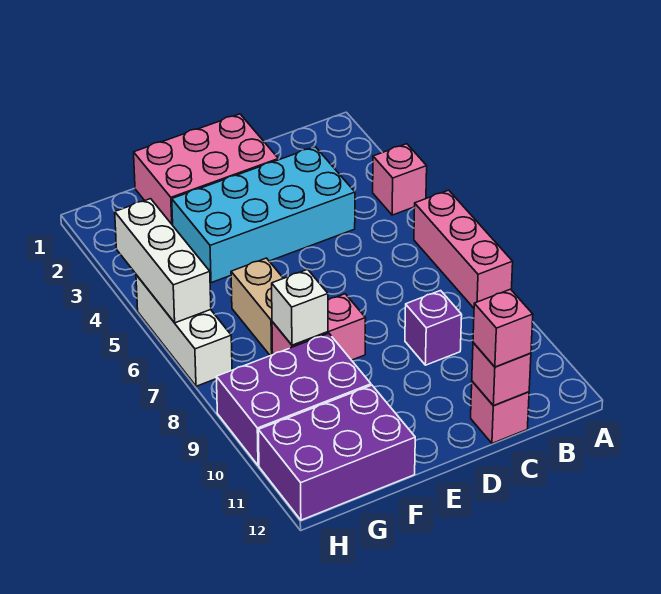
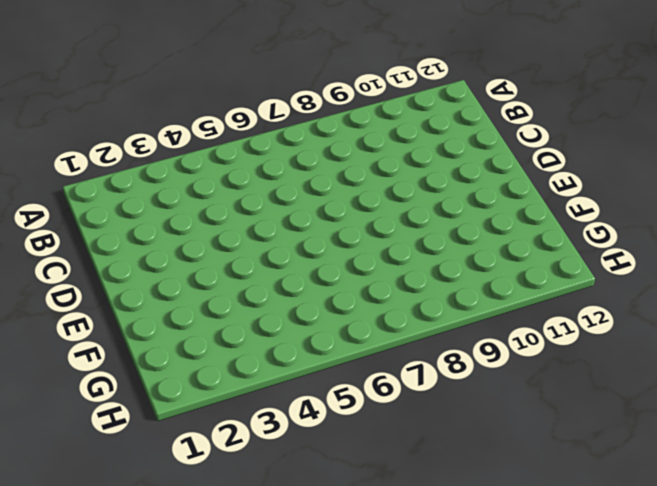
none -> pink brick A4 level 1
none -> pink brick A6:A8 level 1
none -> cyan brick C3:F4 level 1

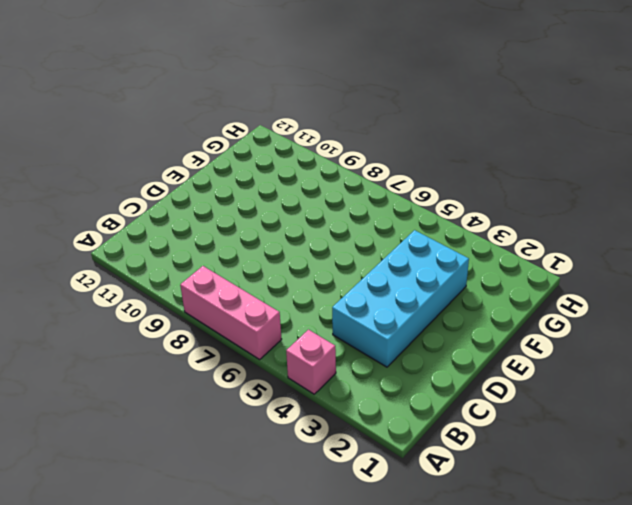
none -> purple brick C9 level 1
none -> pink brick C12 level 1
none -> pink brick D1:F2 level 1

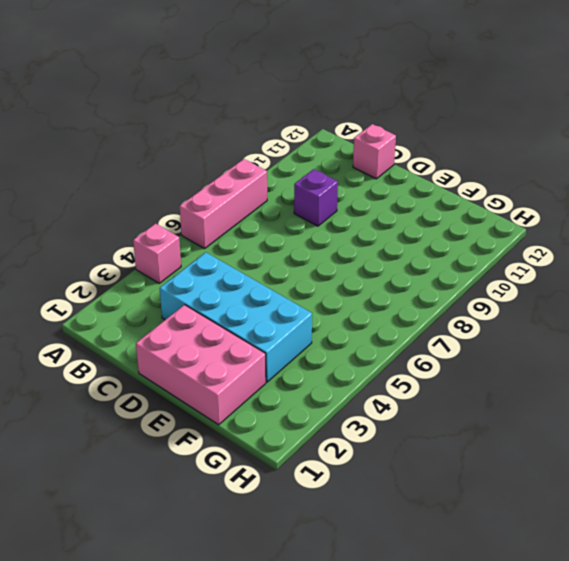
none -> pink brick E8:F8 level 1
none -> tan brick F6:F7 level 1
none -> purple brick F9:H10 level 1

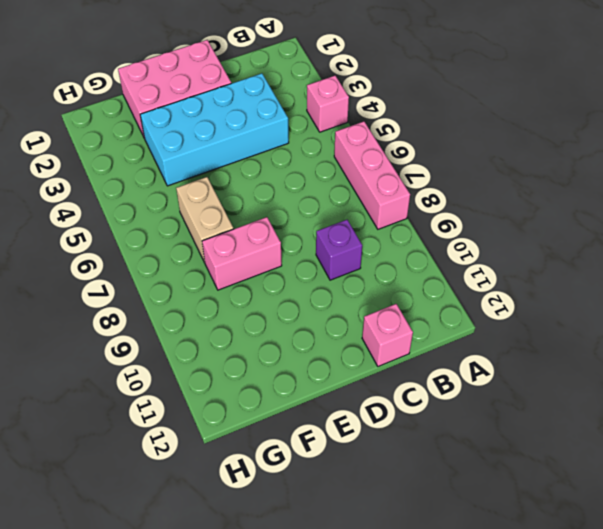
none -> purple brick F9:H10 level 1
none -> purple brick F11:H12 level 1
none -> white brick H5:H7 level 1

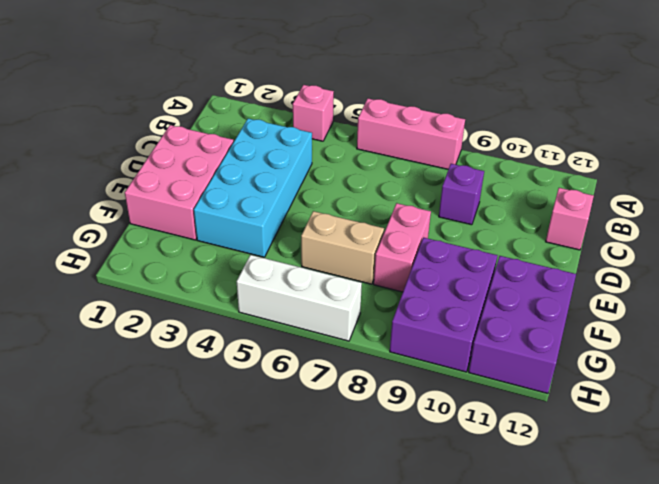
none -> pink brick C12 level 2
none -> white brick F8 level 2
none -> white brick H4:H6 level 2

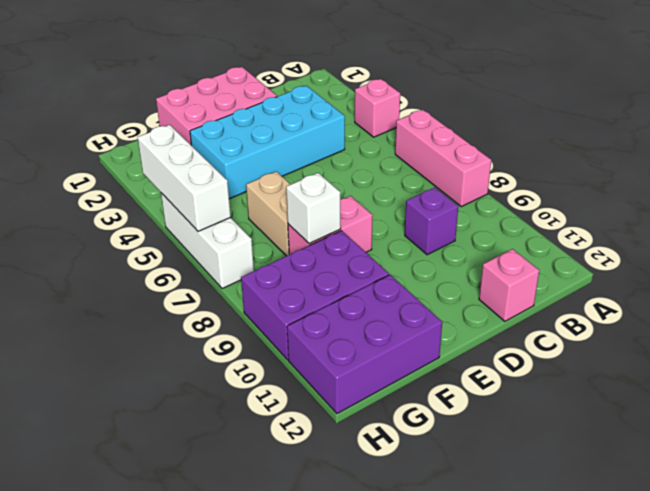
none -> pink brick C12 level 2
none -> pink brick C12 level 3

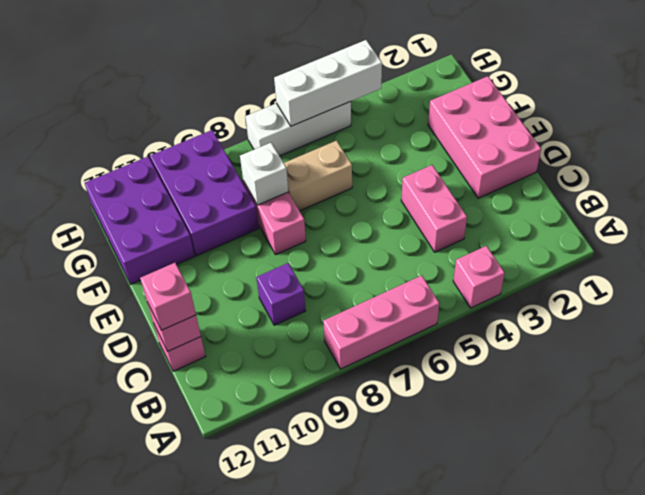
pink brick C4:D4 level 1 -> cyan brick C3:F4 level 1

